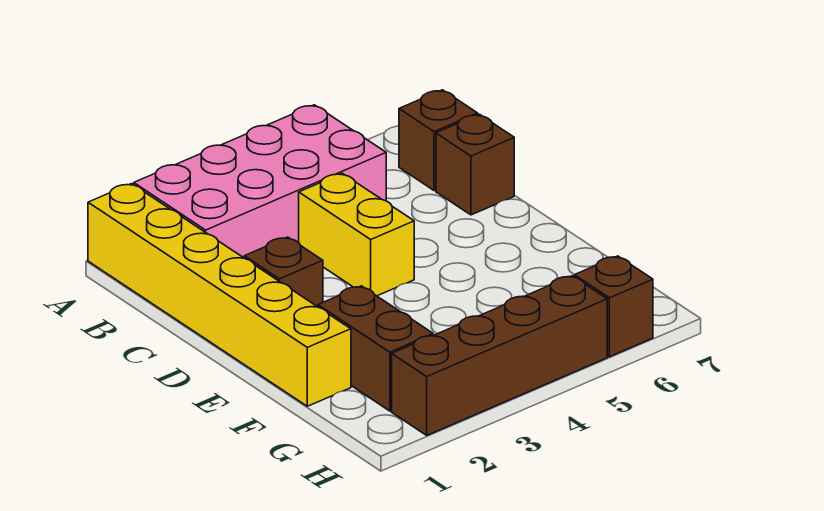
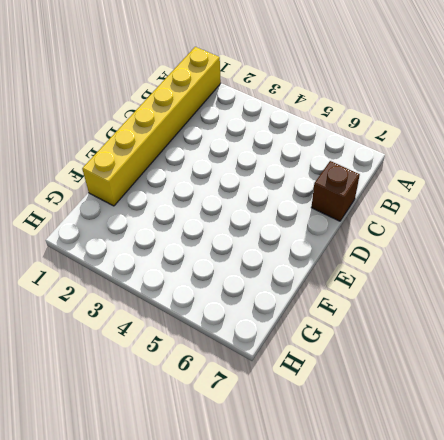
none -> pink brick A2:B5 level 1
none -> brown brick B7 level 1

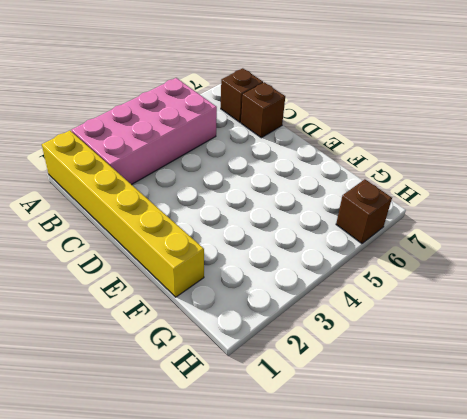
none -> yellow brick C4:D4 level 1
none -> brown brick D2 level 1

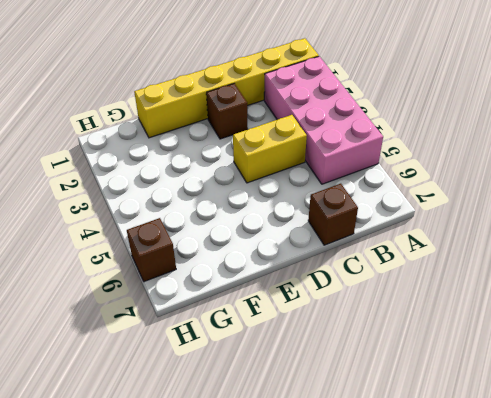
none -> brown brick B7 level 1
none -> brown brick F2:G2 level 1

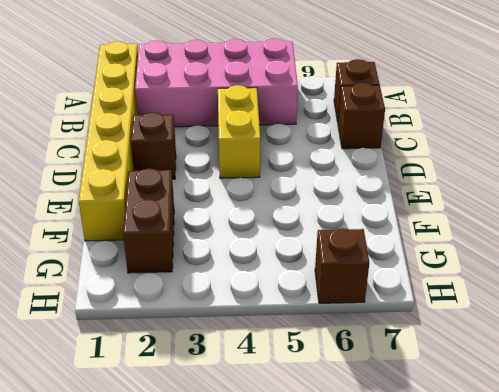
none -> brown brick H2:H5 level 1

